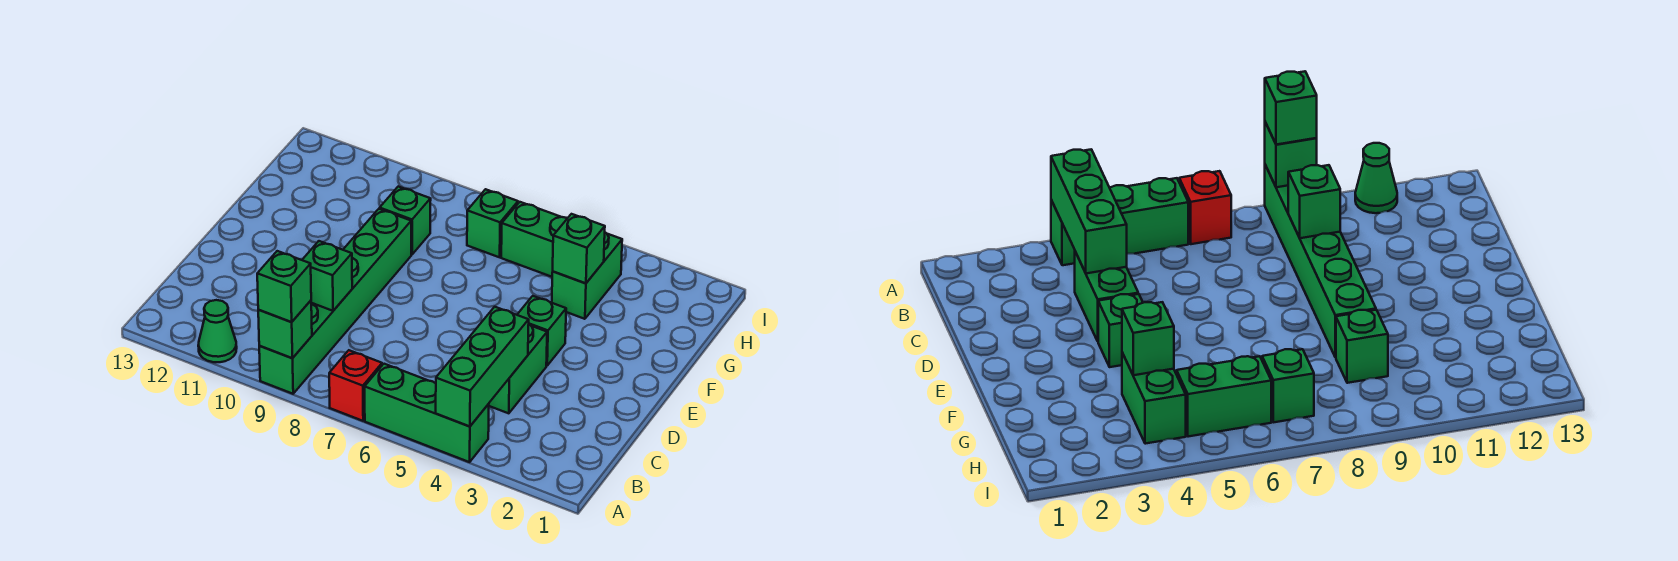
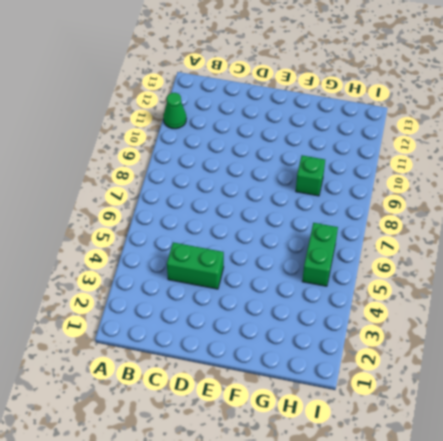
none -> green brick A4:A6 level 1
none -> red brick A7 level 1
none -> green brick A9:F9 level 1

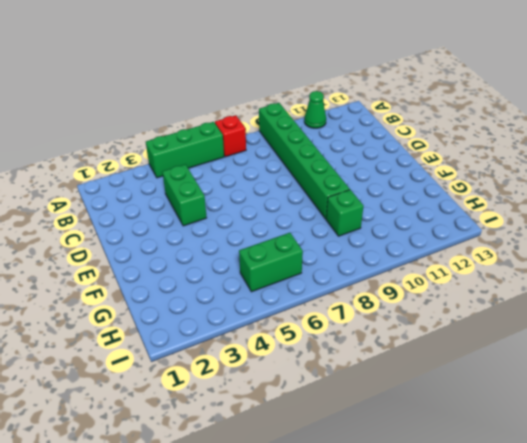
none -> green brick E4 level 1
none -> green brick G4:H4 level 1
none -> green brick H7 level 1

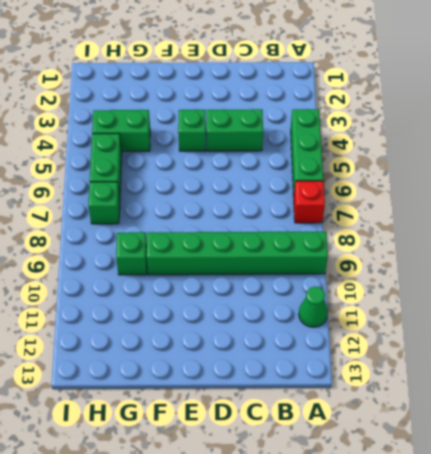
none -> green brick A4:C4 level 2
none -> green brick A9 level 2
none -> green brick C9 level 2

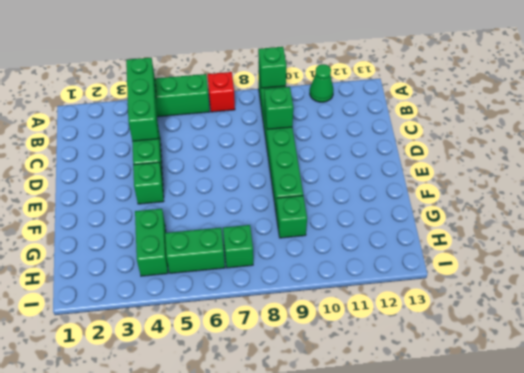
none -> green brick G4 level 2
none -> green brick A9 level 3

